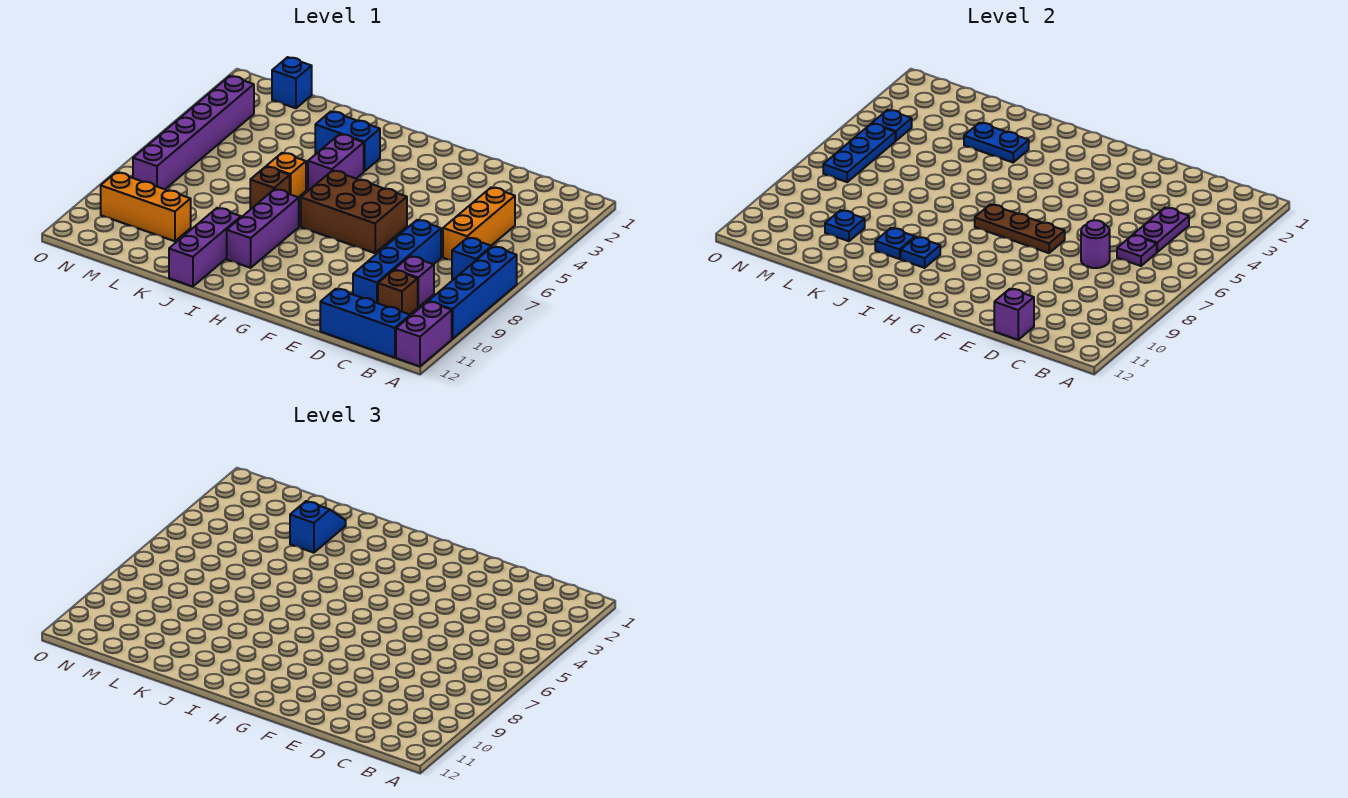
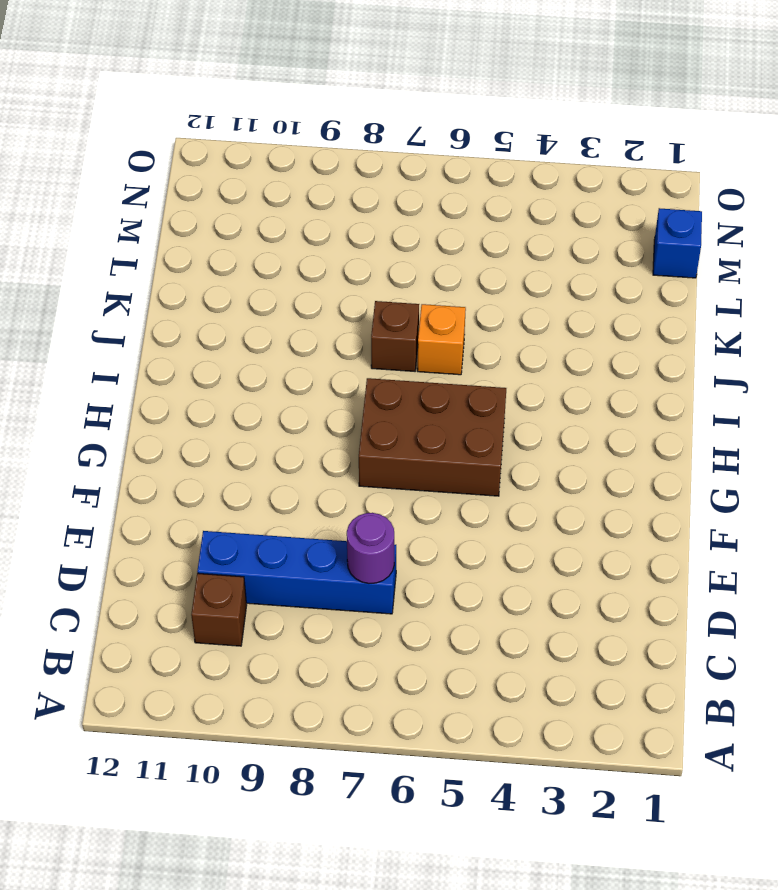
brown brick G5:H7 level 1 -> brown brick F6:H7 level 1
none -> blue brick A7:A10 level 1
none -> purple brick A11:A12 level 1
none -> blue brick B7 level 1
none -> blue brick B12:D12 level 1

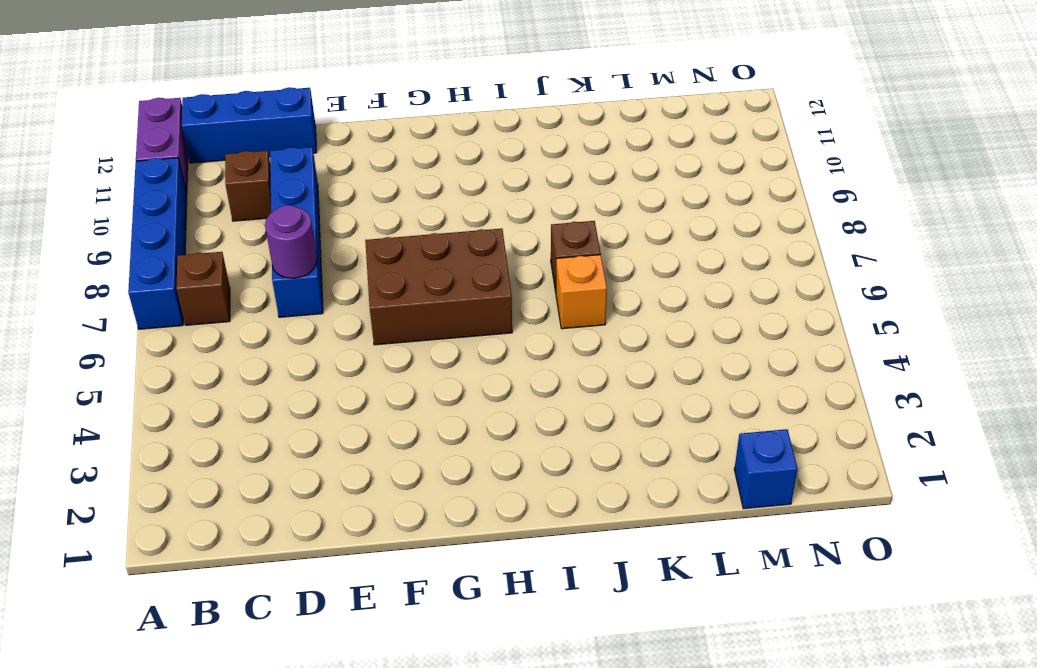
brown brick B7 level 1 -> blue brick B7 level 1
none -> orange brick C4:C6 level 1
none -> purple brick C9 level 1
none -> blue brick I3:J3 level 1
none -> purple brick I4:I5 level 1

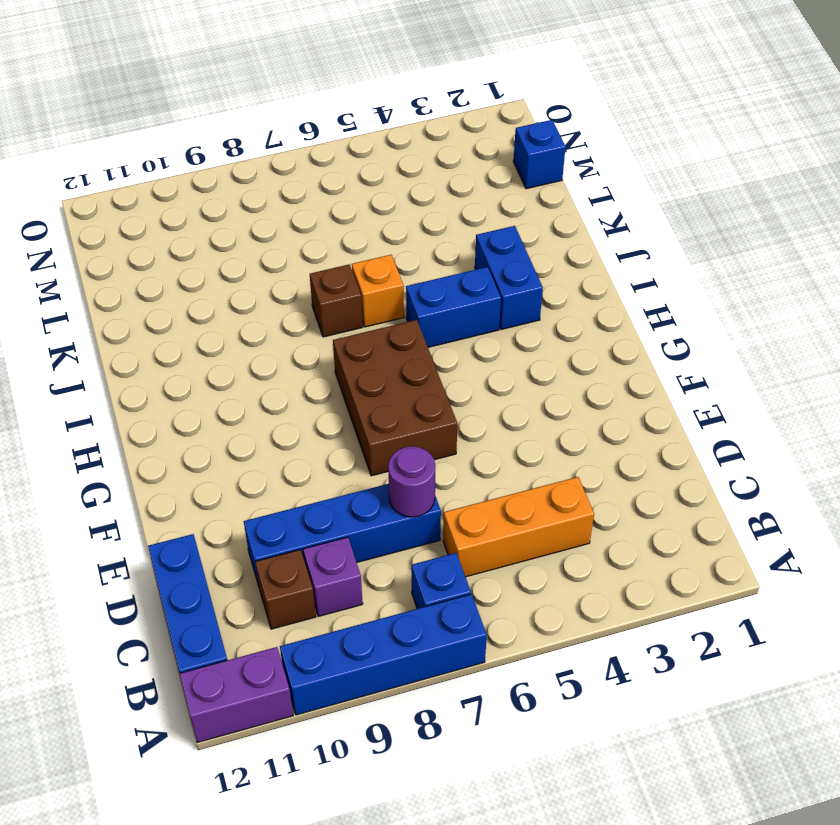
blue brick I4:I5 level 1 -> purple brick I4:I5 level 1
none -> purple brick I8:I10 level 1
none -> purple brick J10:J12 level 1
none -> orange brick L10:N10 level 1
none -> purple brick N3:N8 level 1

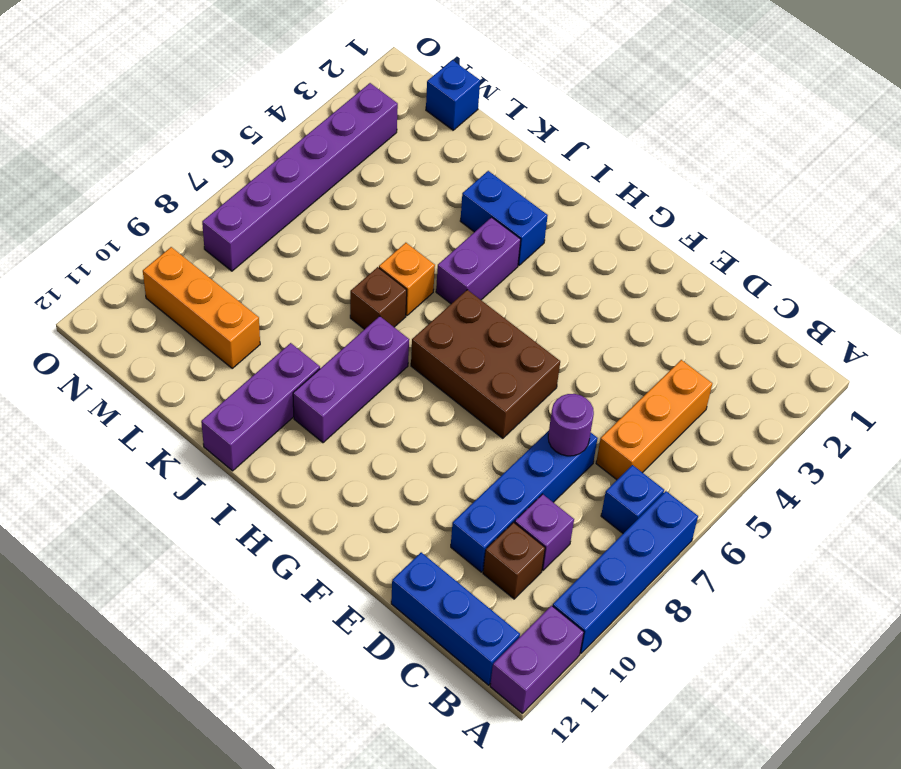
none -> purple plate C4:C5 level 2
none -> purple plate C6 level 2
none -> purple brick D12 level 2
none -> brown plate F7:H7 level 2

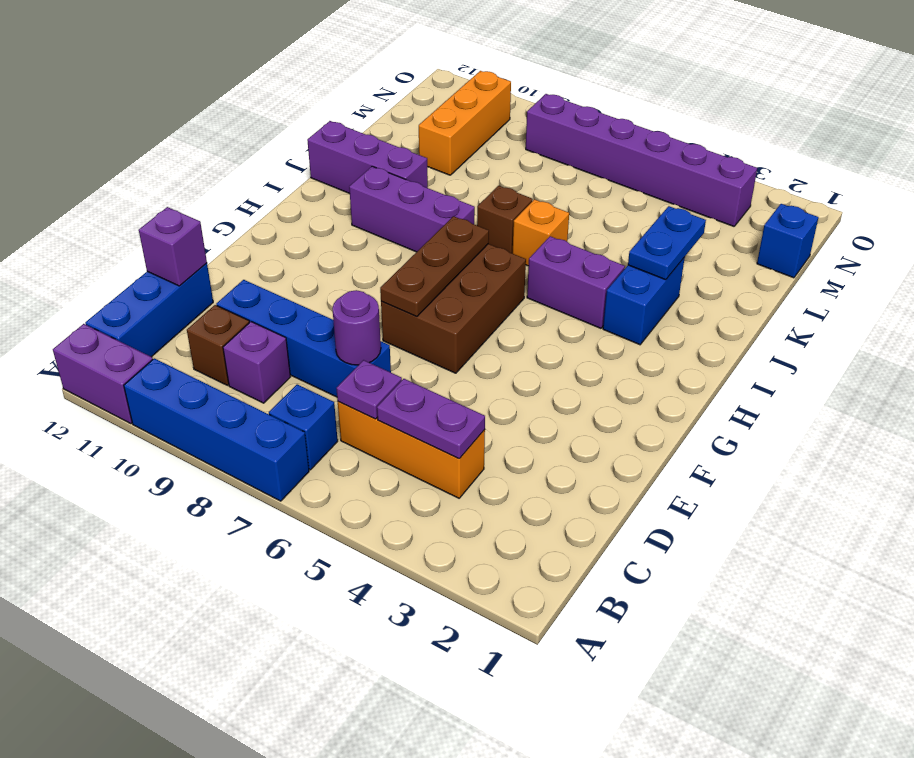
none -> blue plate I10 level 2
none -> blue plate J10 level 2
none -> blue plate L10 level 2
none -> blue plate N4 level 2

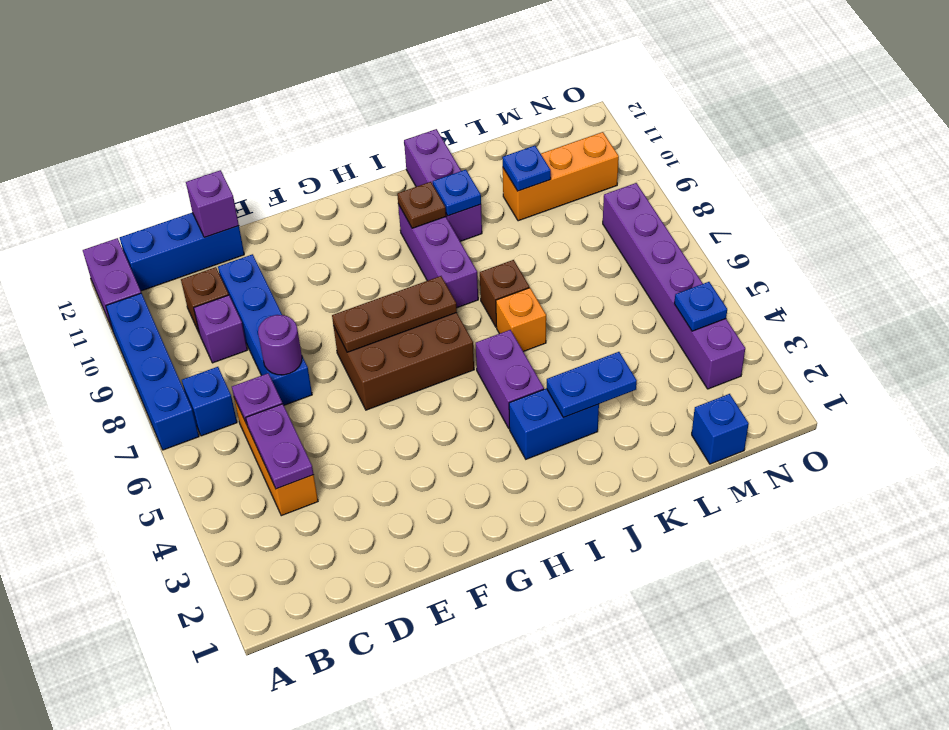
brown plate I10 level 2 -> blue plate I10 level 2
none -> blue plate N5:N7 level 2
none -> blue slope K2:K3 level 3 top 3

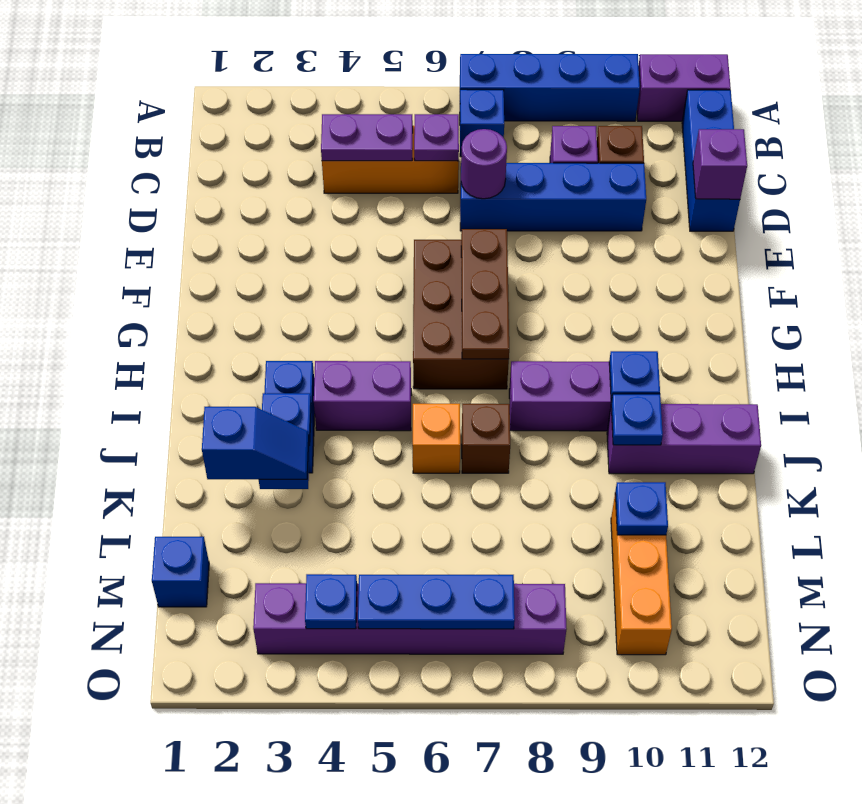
blue slope K2:K3 level 3 top 2 -> blue slope K2:K3 level 3 top 3

